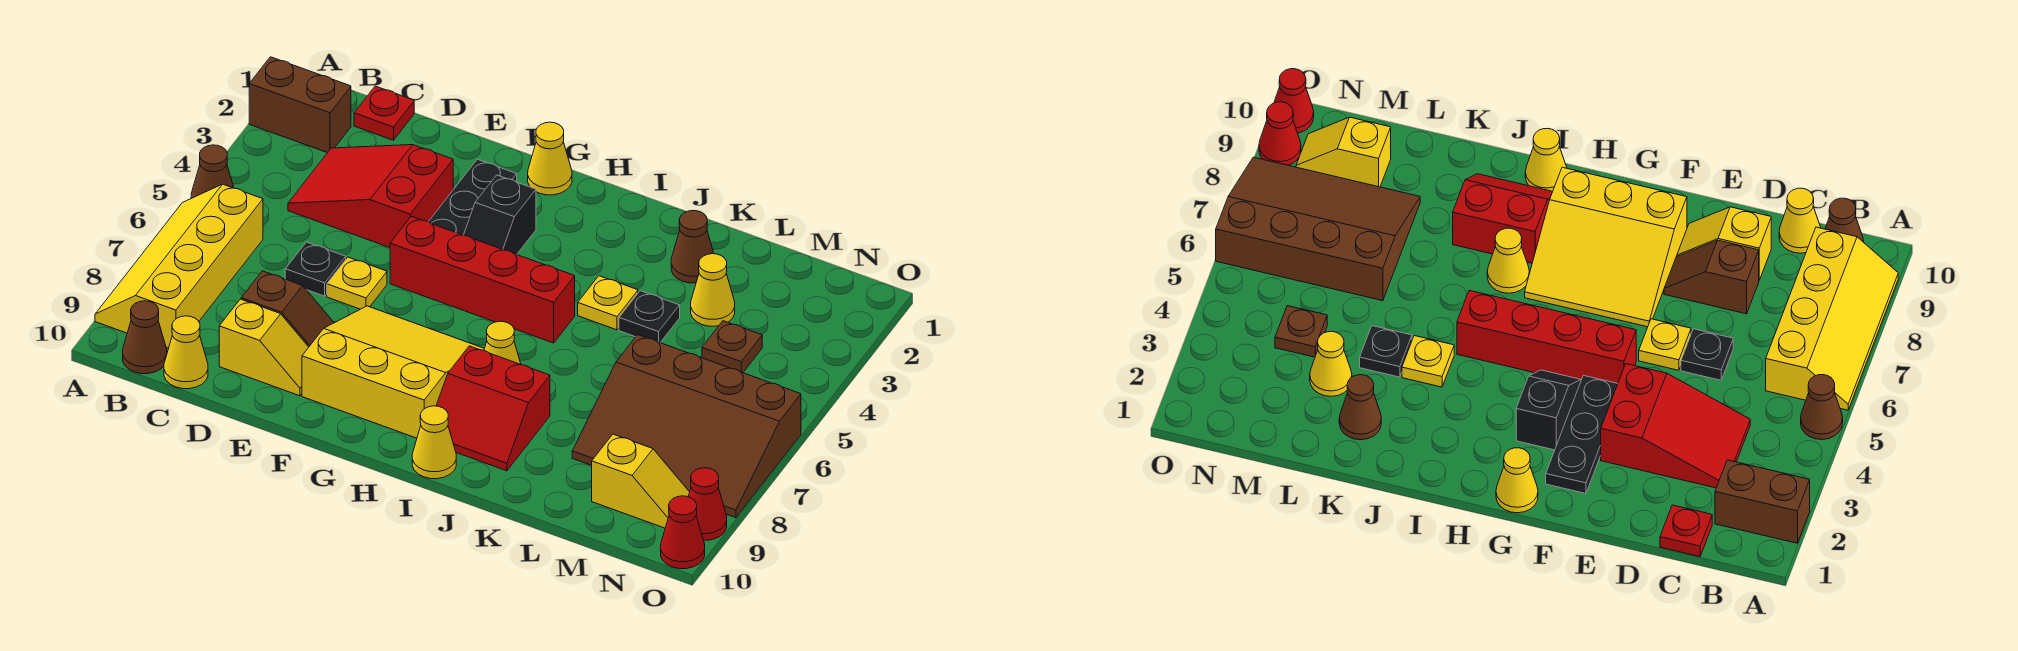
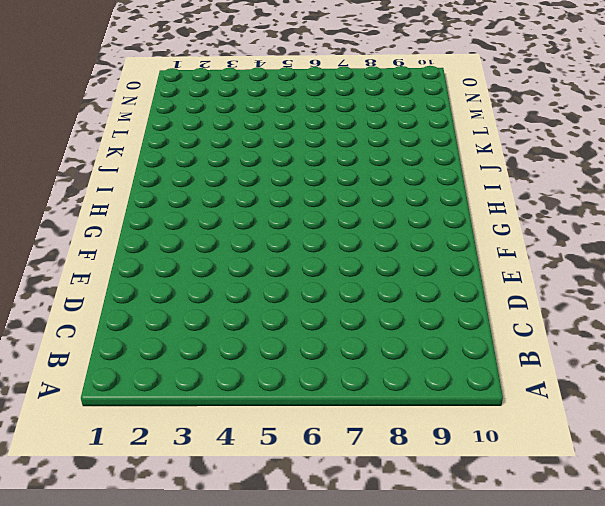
none -> brown brick A2:B2 level 1
none -> brown cone A5 level 1
none -> yellow slope A6:B9 level 1 top B

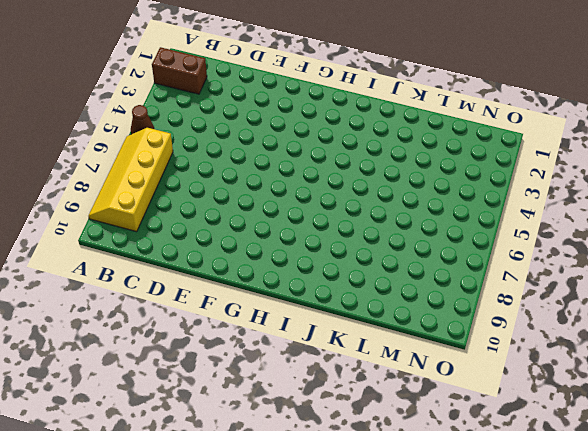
none -> brown cone B10 level 1
none -> red plate C1 level 1
none -> red slope C3:E4 level 1 top E

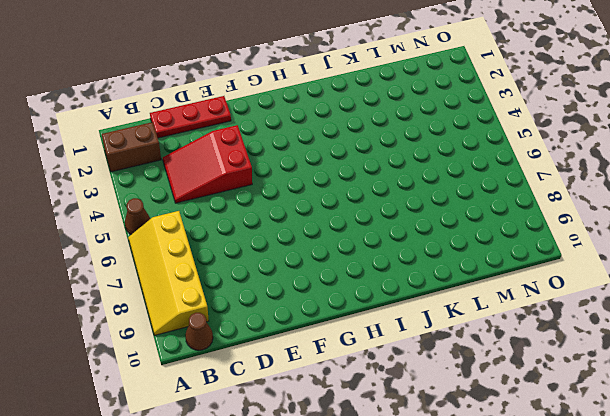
red plate C1:E1 level 1 -> red plate C1 level 1
none -> yellow cone C10 level 1
none -> black plate D6 level 1
none -> brown slope D8:E8 level 1 top D

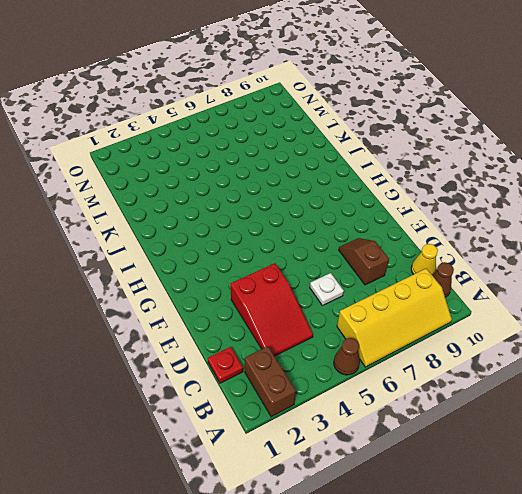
white plate D6 level 1 -> black plate D6 level 1
none -> yellow slope D9:E9 level 1 top D
none -> yellow plate E6 level 1
none -> black plate F2:F4 level 1

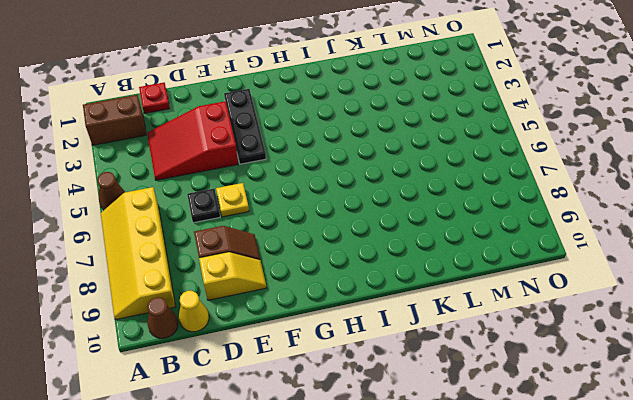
none -> red brick F5:I5 level 1
none -> yellow slope F7:H9 level 1 top 9
none -> yellow cone G1 level 1

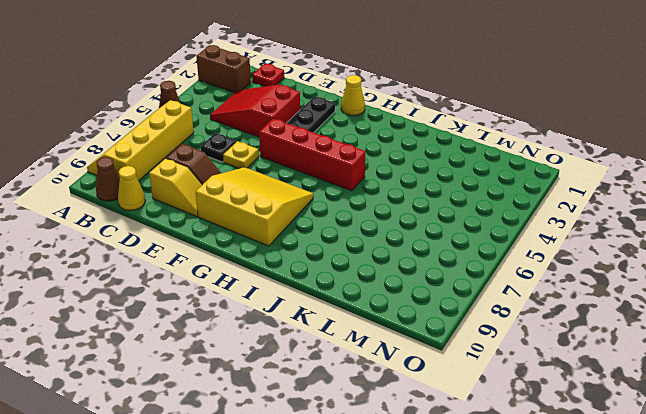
none -> black slope G3:G4 level 1 top 3
none -> yellow cone I7 level 1
none -> red slope I8:J9 level 1 top 8

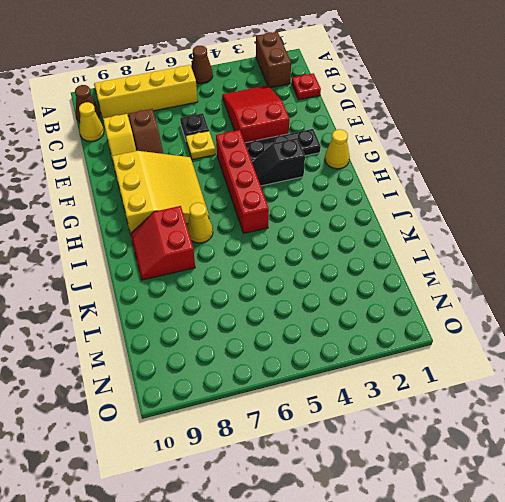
none -> yellow cone I10 level 1
none -> yellow plate J4 level 1
none -> brown cone K2 level 1

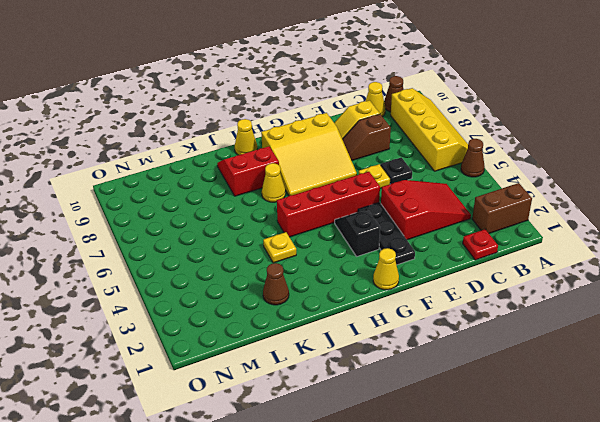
none -> black plate K4 level 1
none -> yellow cone L3 level 1
none -> brown slope L6:O8 level 1 top 6

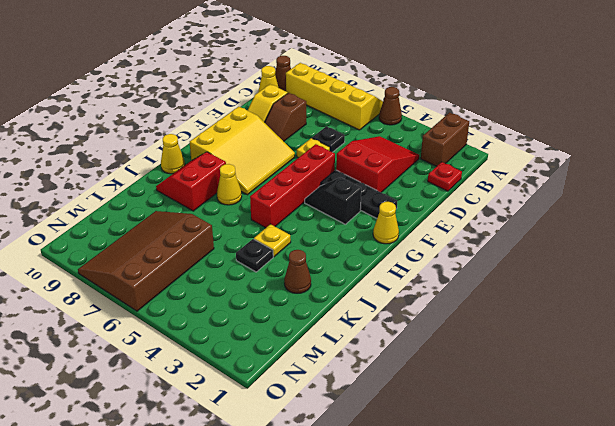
none -> yellow cone L3 level 1
none -> brown plate M4 level 1
none -> yellow slope M9:N9 level 1 top M

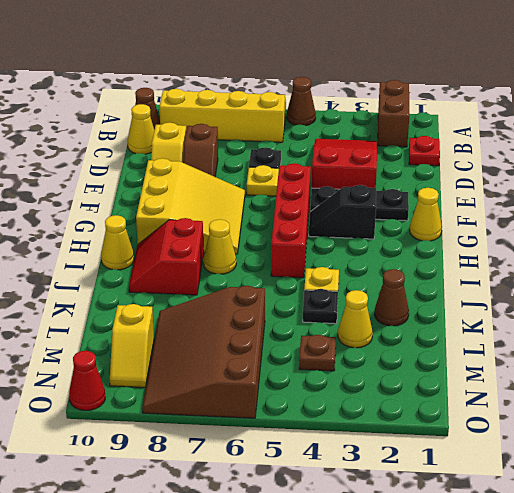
none -> red cone O9 level 1

